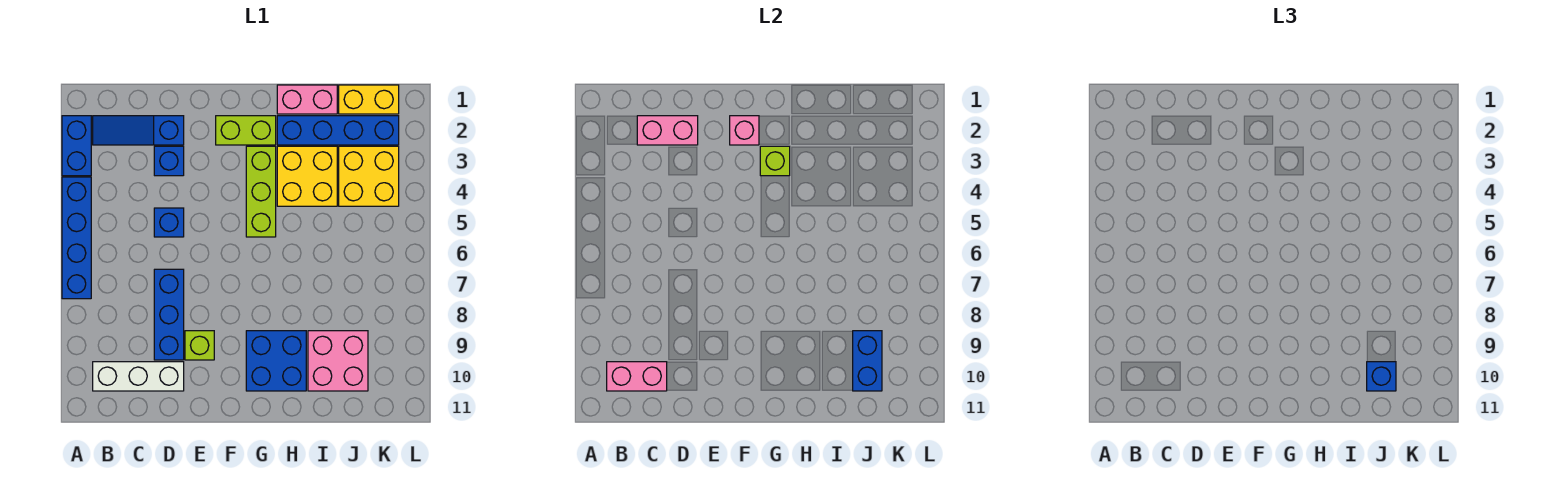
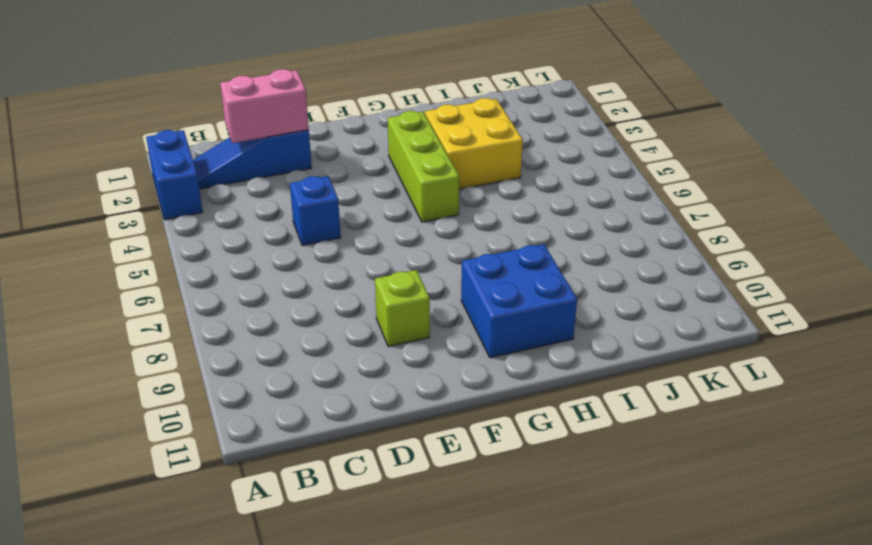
none -> blue brick A4:A7 level 1
none -> white brick B10:D10 level 1
none -> blue brick D3 level 1

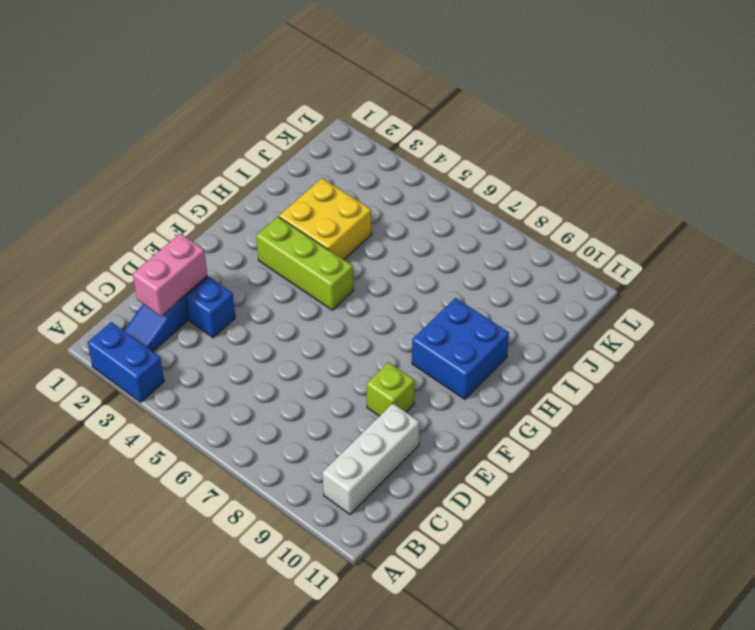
none -> blue brick A4:A7 level 1
none -> blue brick D5 level 1
none -> blue brick D7:D9 level 1

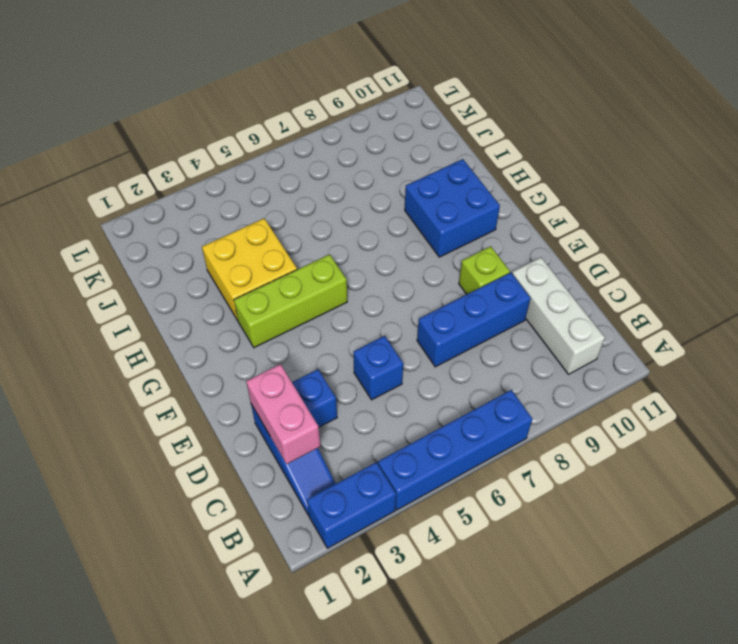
none -> lime brick F2:G2 level 1
none -> pink brick H1:I1 level 1
none -> blue brick H2:K2 level 1

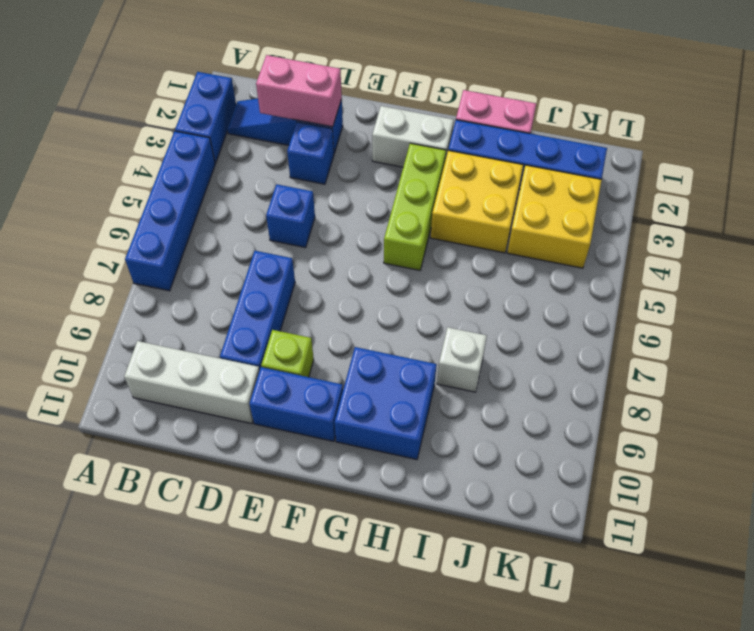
blue brick E10:F10 level 1 -> blue brick J9:J10 level 2
white brick F2:G2 level 1 -> lime brick F2:G2 level 1
white brick I8 level 1 -> none
none -> pink brick I9:J10 level 1
none -> yellow brick J1:K1 level 1
none -> pink brick B10:C10 level 2

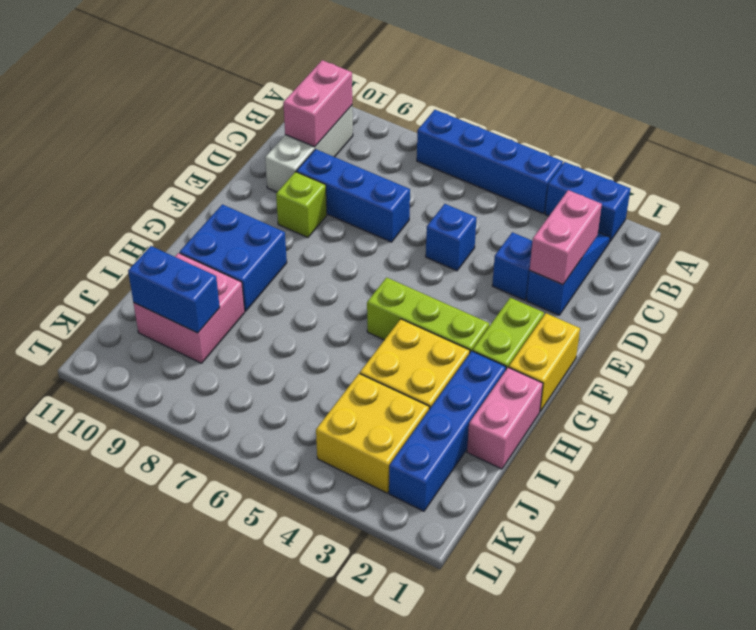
yellow brick F1:G1 level 1 -> yellow brick J1:K1 level 1
none -> pink brick F2 level 2
none -> lime brick G3 level 2
none -> blue brick J10 level 3

